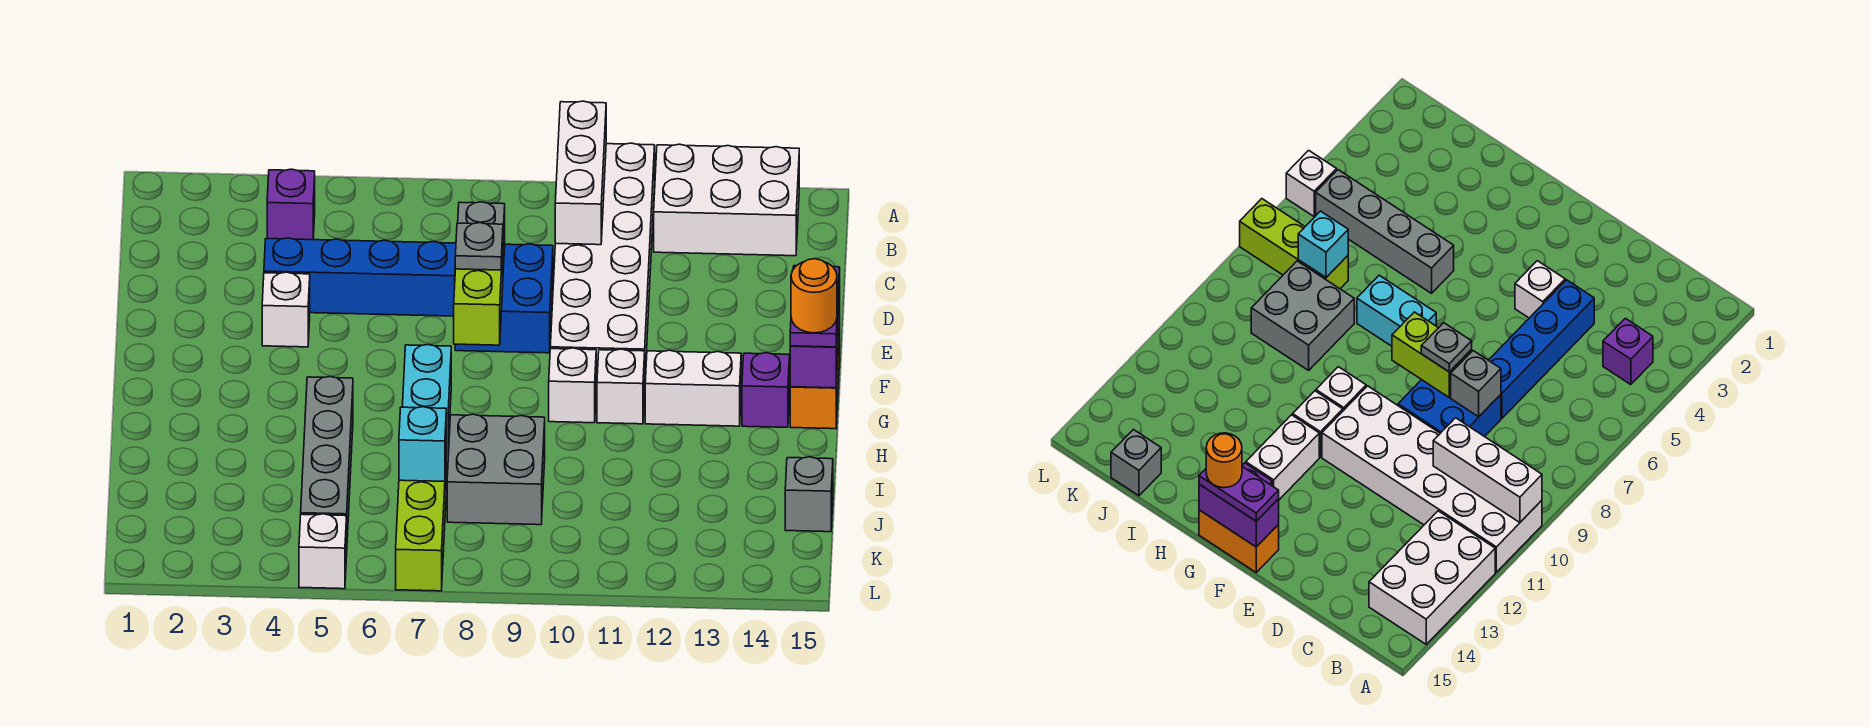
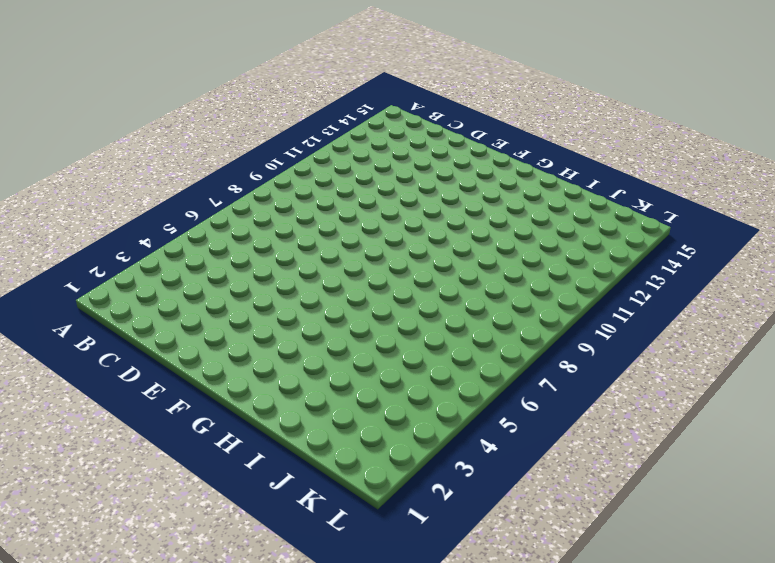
none -> white brick A10:F11 level 1
none -> white brick A12:B14 level 1
none -> purple brick B4 level 1

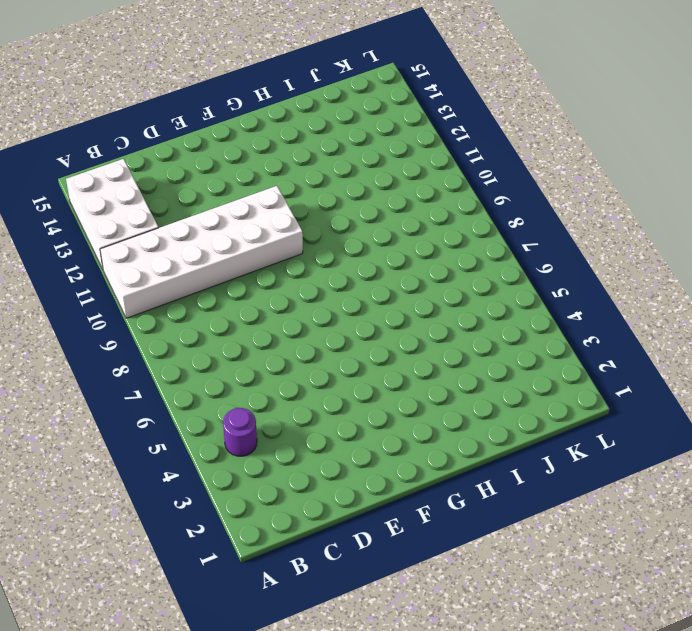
purple round brick B4 level 1 -> purple brick B4 level 1
none -> blue brick D4:D7 level 1
none -> blue brick D8:E9 level 1
none -> white brick E4 level 1

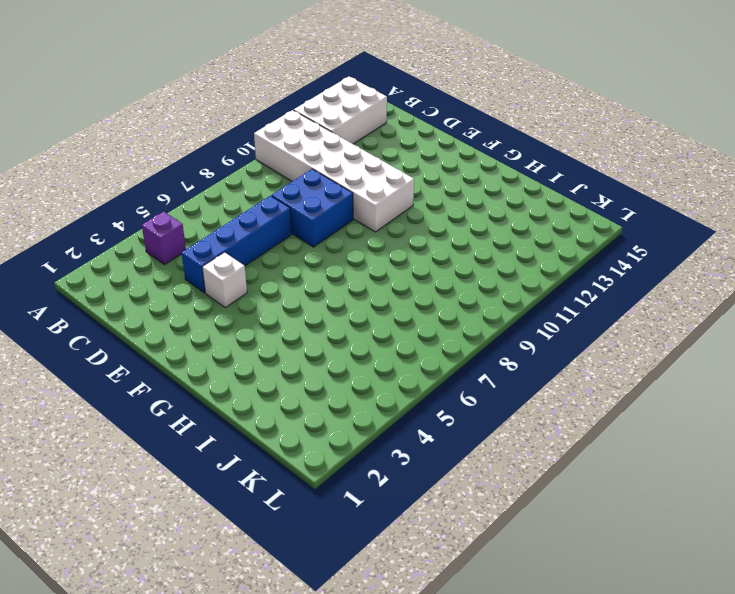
none -> orange brick F15:G15 level 1
none -> cyan brick G7:H7 level 1
none -> white brick G10 level 1

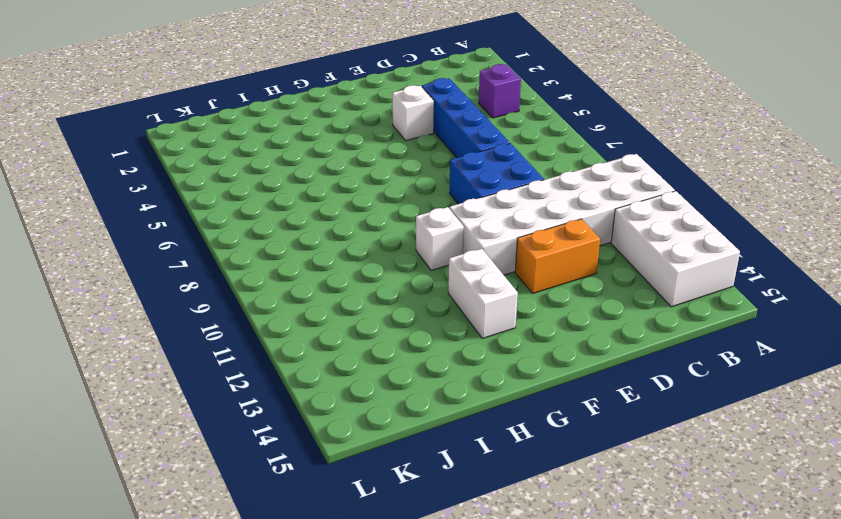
orange brick D12:E12 level 1 -> orange brick F15:G15 level 1
none -> cyan brick G7:H7 level 1
none -> white brick G11 level 1
none -> purple brick G14 level 1

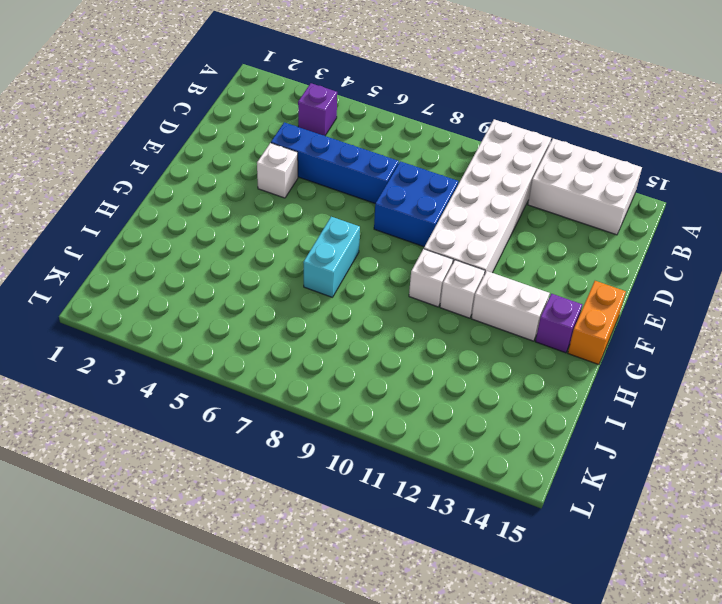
none -> grey brick H5:K5 level 1
none -> grey brick I8:J9 level 1
none -> lime brick J7:L7 level 1

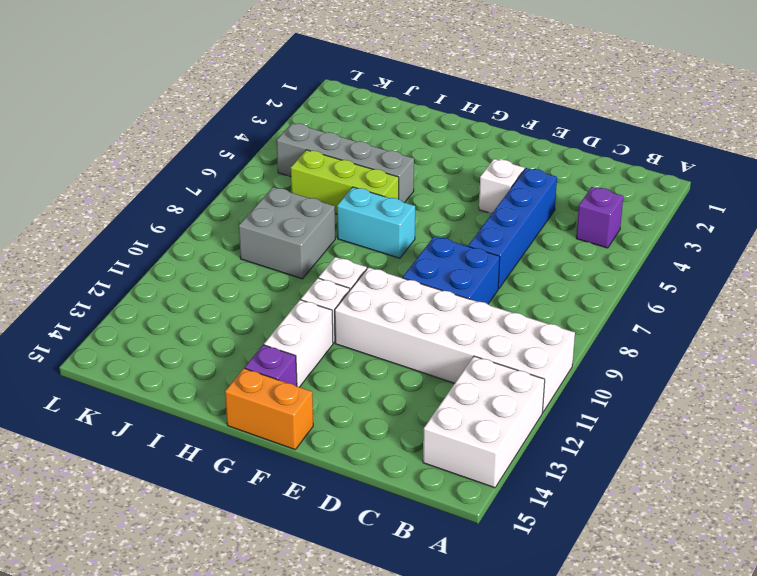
lime brick H6:J6 level 1 -> lime brick J7:L7 level 1
none -> grey brick J15 level 1
none -> white brick L5 level 1
none -> white brick A10:C10 level 2

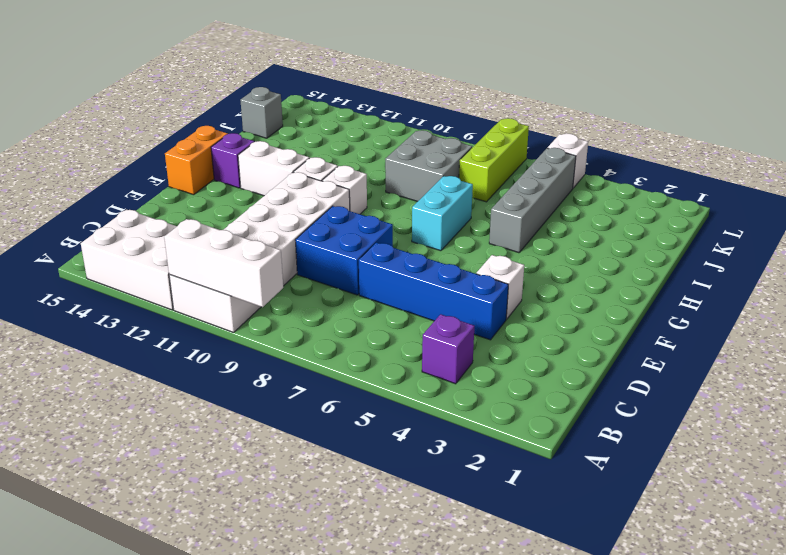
white brick A9:A11 level 2 -> white brick A10:C10 level 2
none -> grey brick D8 level 2
none -> lime brick E8:F8 level 2
none -> purple brick F15:G15 level 2

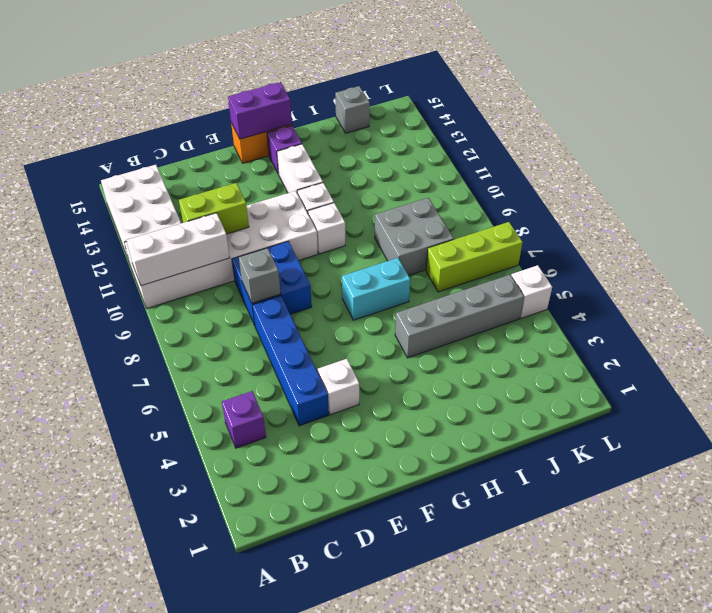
lime brick C11:D11 level 2 -> lime brick E8:F8 level 2
none -> cyan brick J7 level 2
none -> grey plate E8 level 3
none -> purple plate F15:G15 level 3

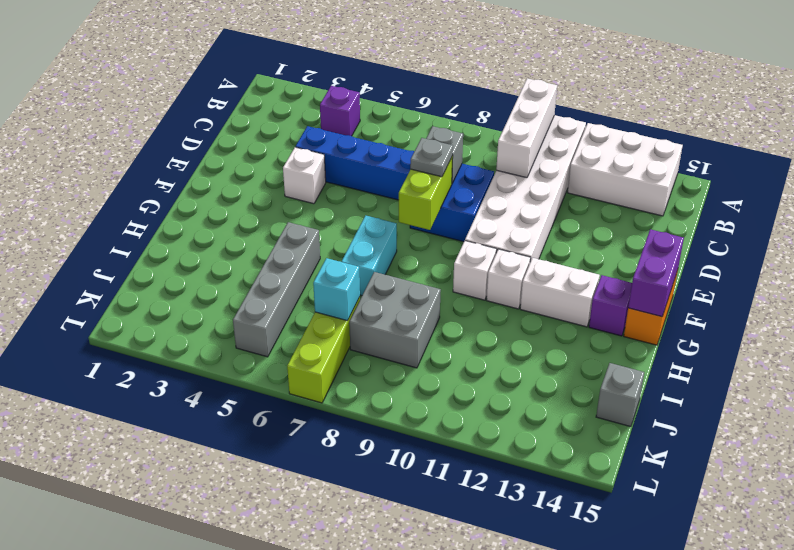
none -> white brick L5 level 1
none -> purple plate F15:G15 level 3
none -> orange round brick G15 level 4

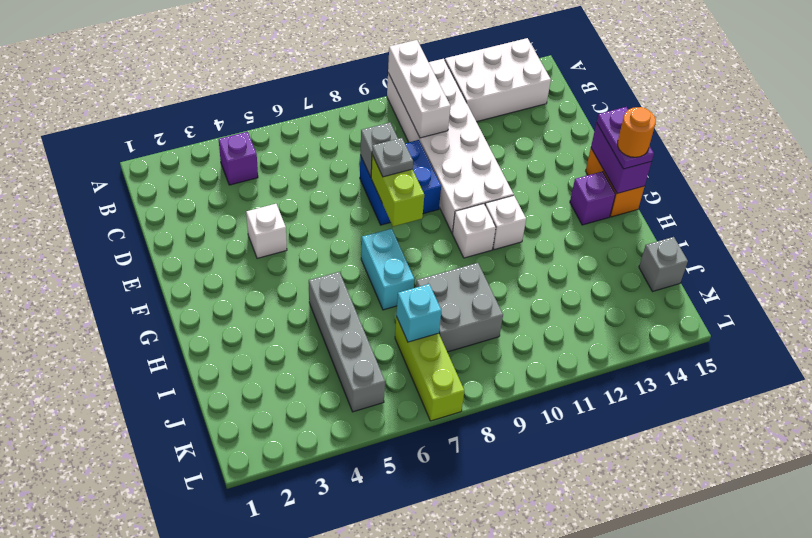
none -> blue brick D4:D7 level 1
none -> white brick G12:G13 level 1
none -> white brick L5 level 1

